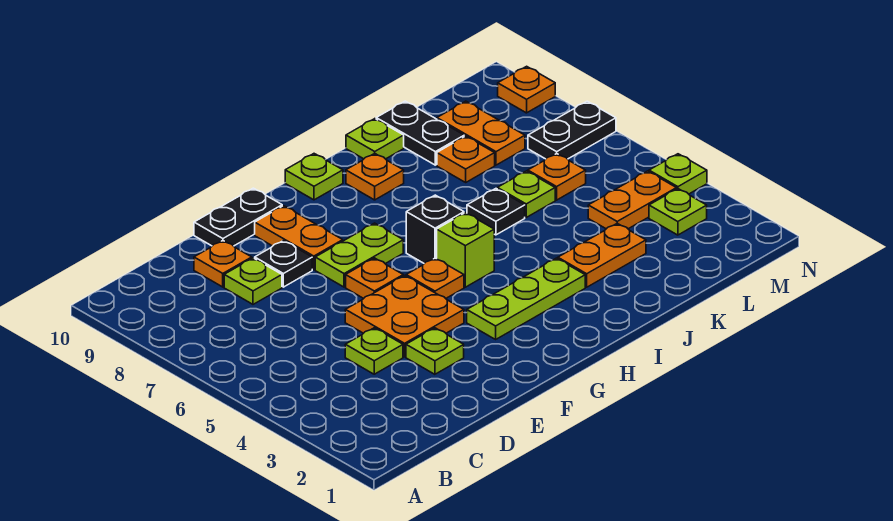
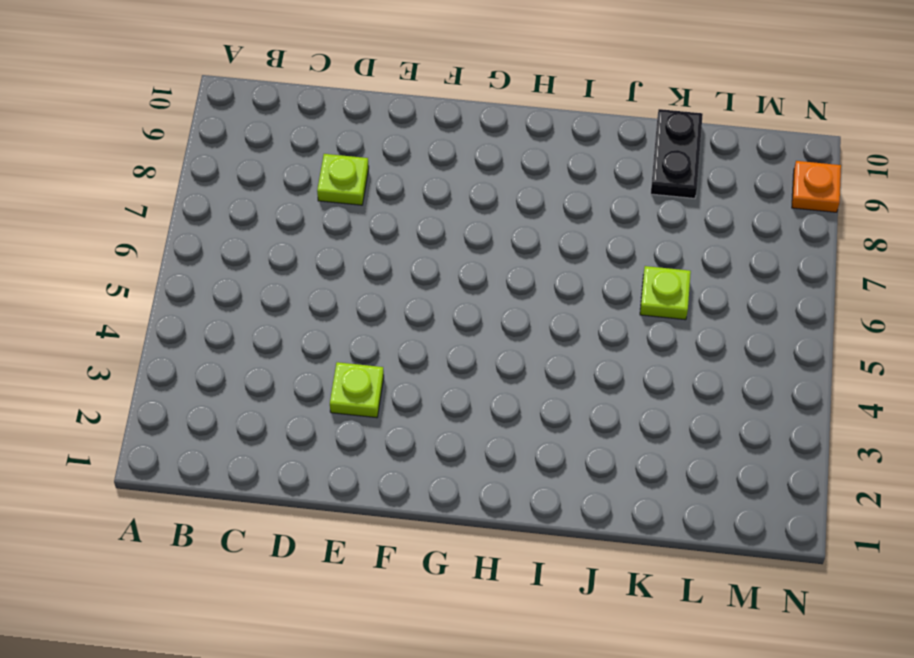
none -> lime plate D4 level 1
none -> orange plate D9 level 1
none -> orange plate E4:F5 level 1

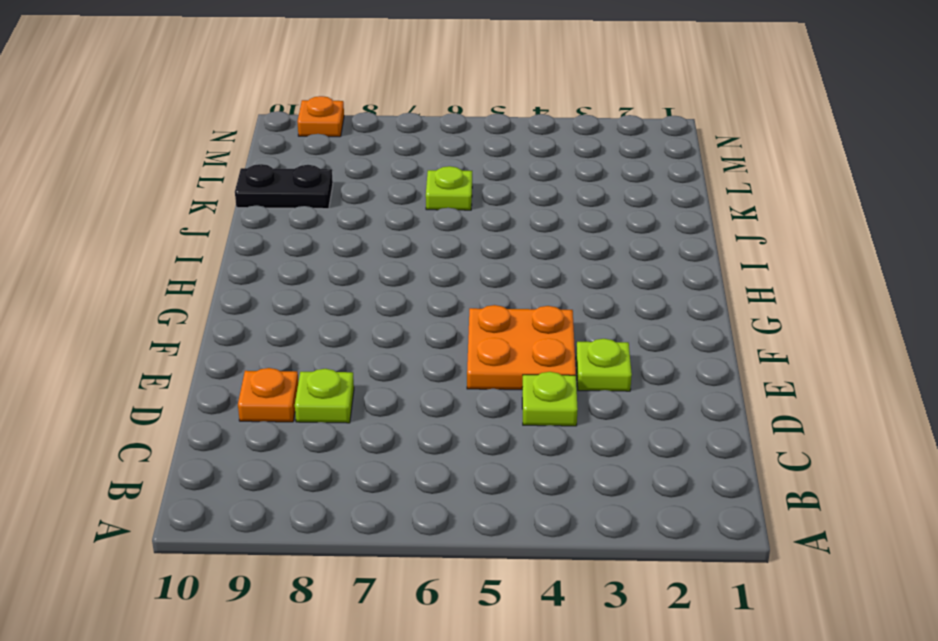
none -> black plate E8 level 1
none -> black plate E10:F10 level 1
none -> orange plate F6 level 1

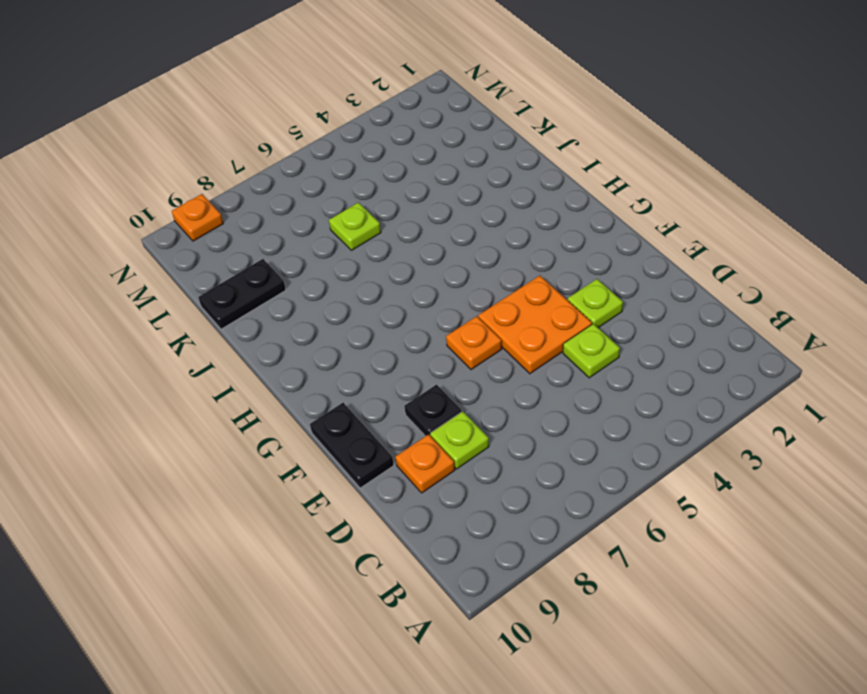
none -> lime plate F7:G7 level 1
none -> orange plate F8:F9 level 1
none -> lime plate G3:I3 level 1

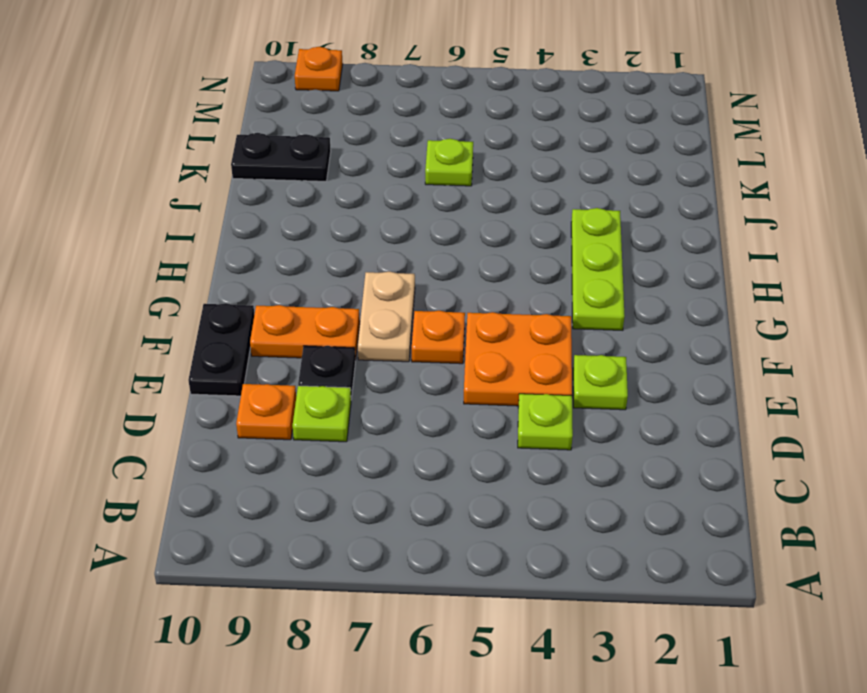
tan plate F7:G7 level 1 -> lime plate F7:G7 level 1
none -> orange plate G5 level 1
none -> lime brick H5 level 1
none -> black brick H6 level 1

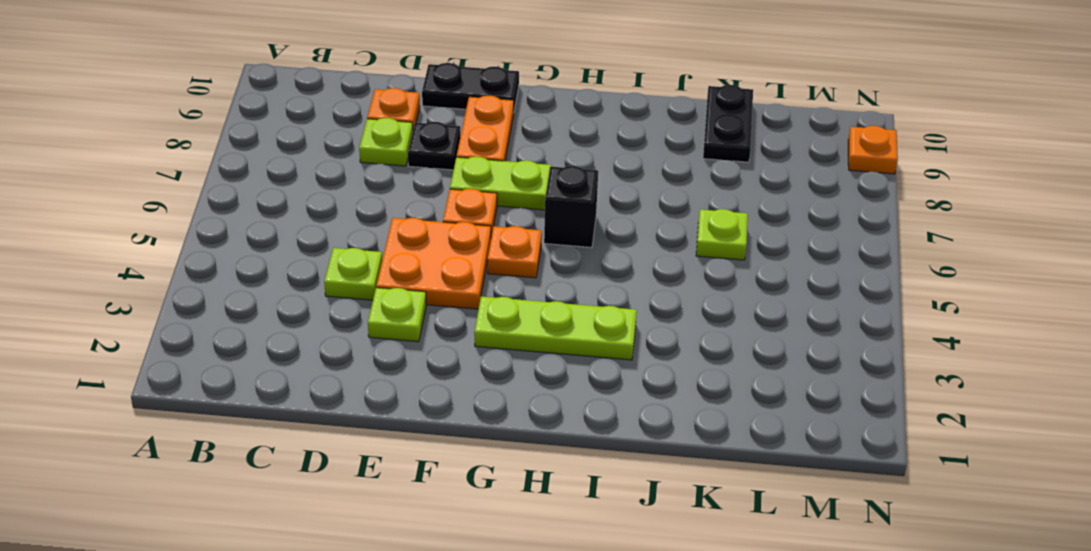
none -> lime brick H5 level 1
none -> lime plate H10 level 1
none -> orange plate I9 level 1

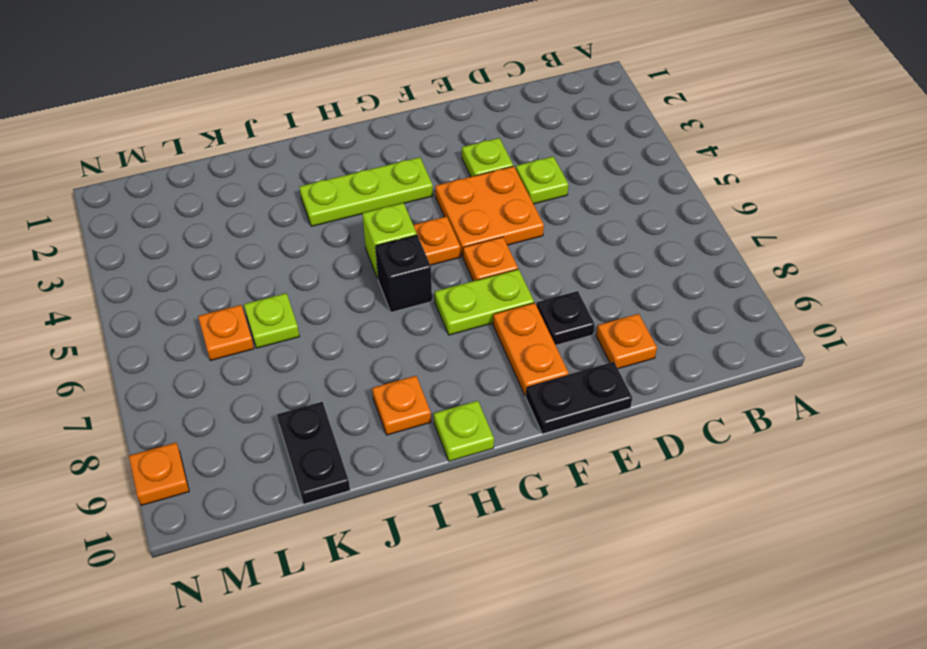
none -> lime plate D8 level 1
none -> orange plate J3:K3 level 1
none -> black plate J6 level 1

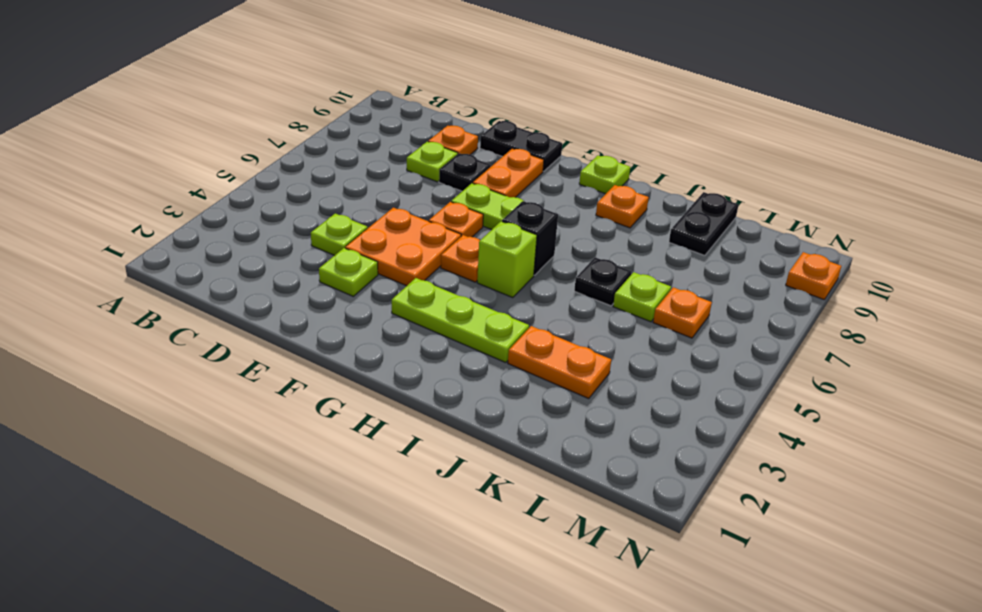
none -> lime plate J10 level 1
none -> orange plate K8 level 1
none -> orange plate L4:M4 level 1

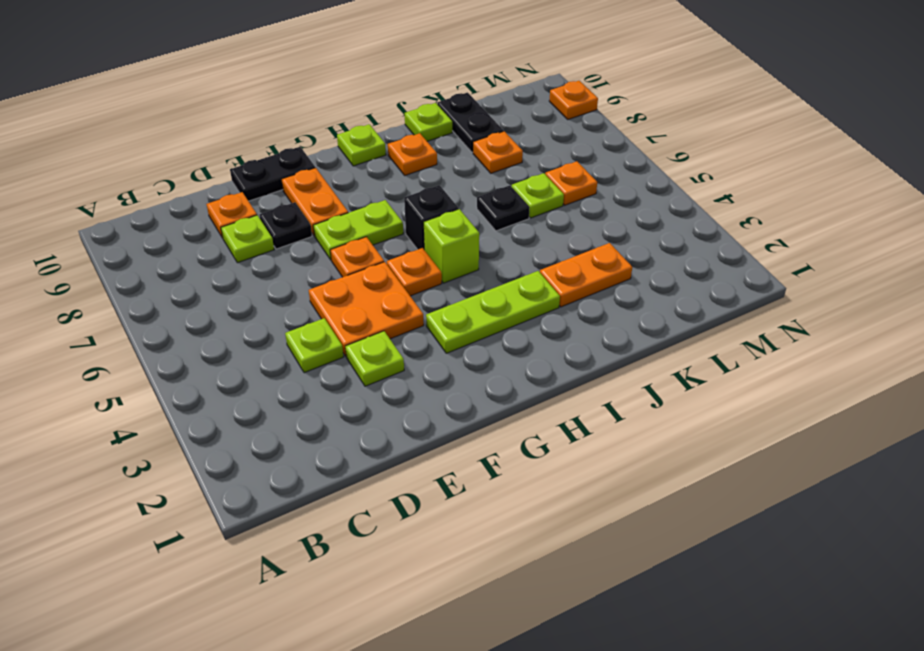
none -> orange plate L4:M4 level 1
none -> orange plate L8:L9 level 1
none -> lime plate M3 level 1

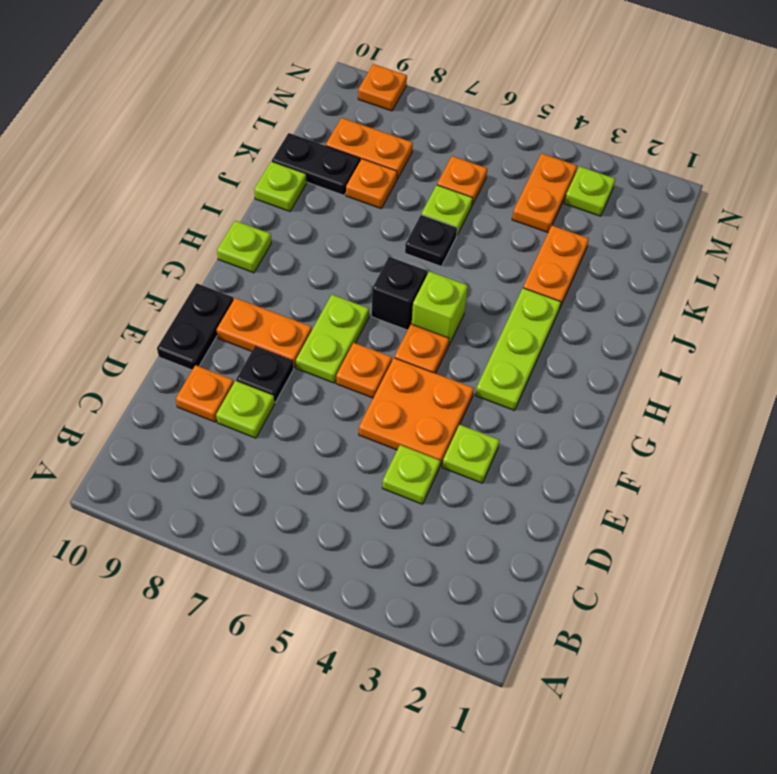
none -> orange plate I9 level 1
none -> black plate M7:N7 level 1
none -> lime plate N4 level 1

